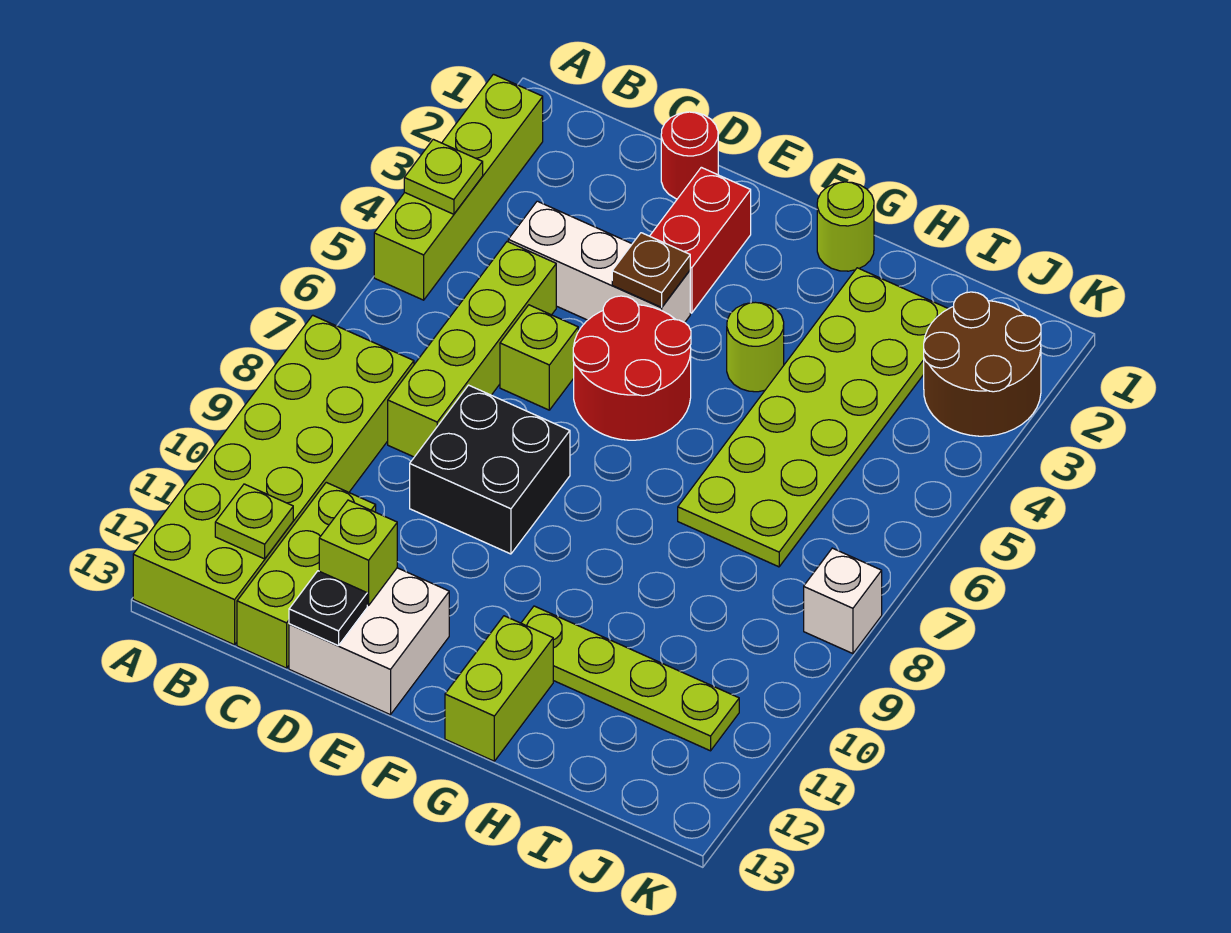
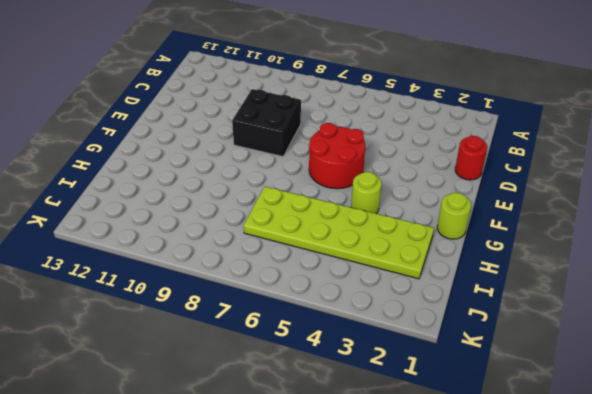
none -> lime brick A2:A5 level 1
none -> lime brick A8:B13 level 1
none -> white brick C4:E4 level 1

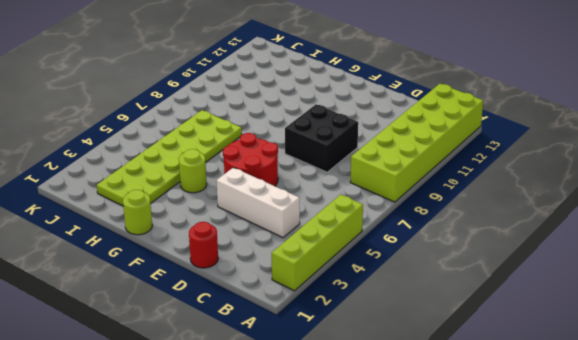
none -> lime brick C5:C8 level 1
none -> lime brick C11:C13 level 1
none -> lime brick D6 level 1

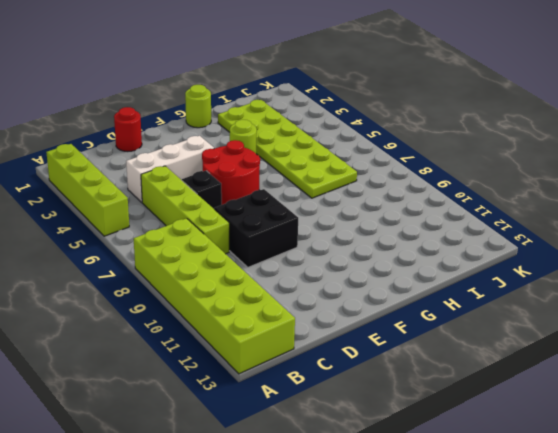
black brick D6 level 1 -> lime brick D6 level 1
none -> lime brick C11:C13 level 1
none -> white brick D12:E13 level 1
none -> red brick E2:E3 level 1

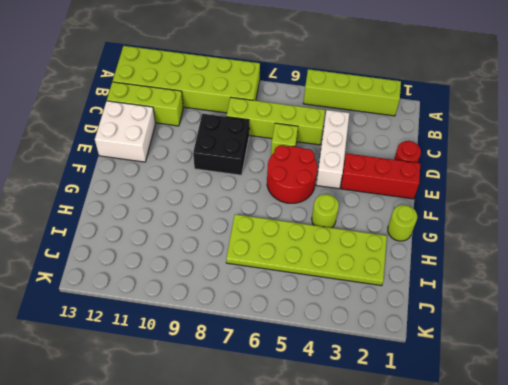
red brick E1:E3 level 1 -> red brick E2:E3 level 1
none -> lime plate G11:J11 level 1
none -> lime brick G12:G13 level 1
none -> brown round brick J2:K3 level 1

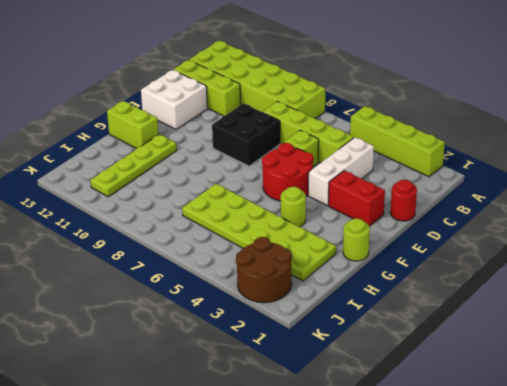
none -> white brick K8 level 1
none -> lime plate A4 level 2
none -> lime plate B12 level 2

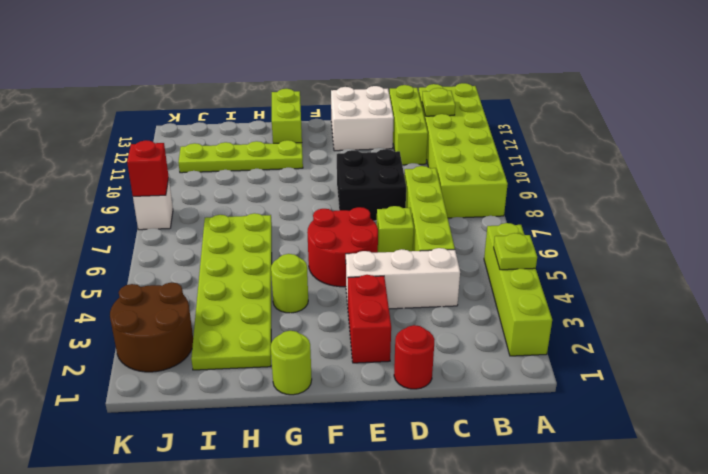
red brick K8 level 2 -> none
none -> lime brick D12 level 2
none -> black plate D13 level 2
none -> brown plate E4 level 2

